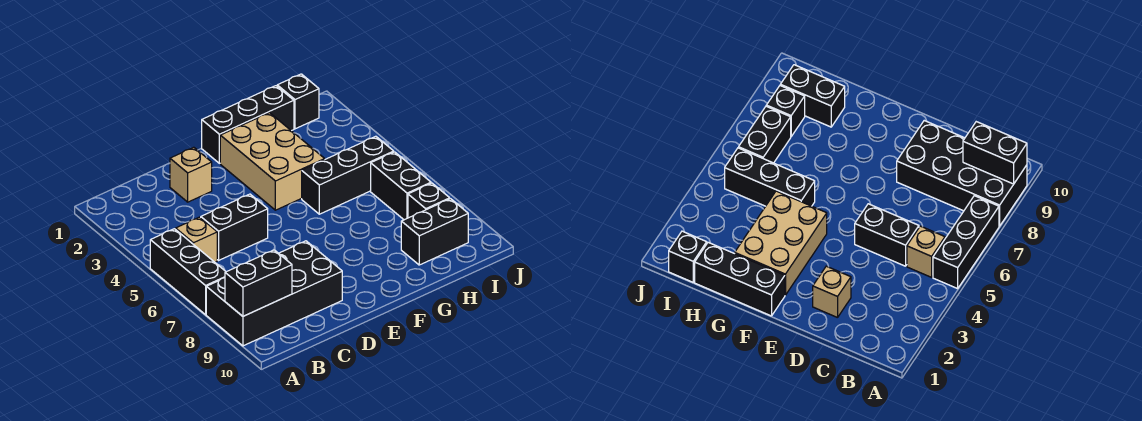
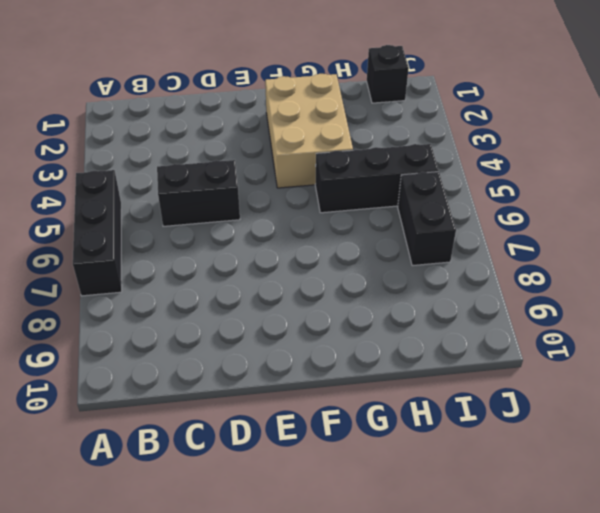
none -> black brick A8:D9 level 1
none -> tan brick B5 level 1
none -> tan brick D2 level 1

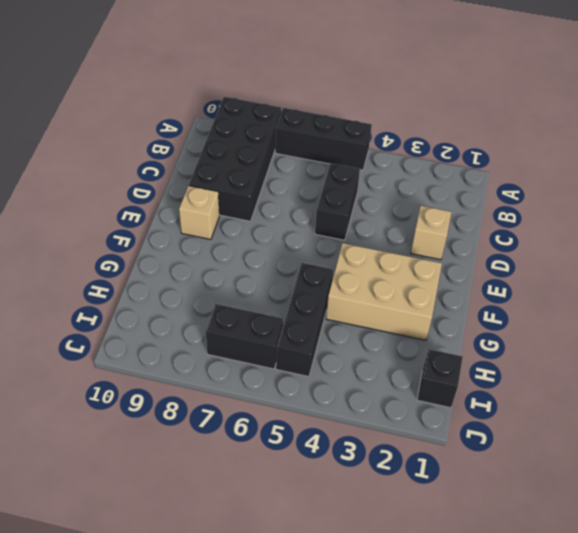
tan brick E9 level 1 -> tan brick B5 level 1
none -> black brick F1:H1 level 1
none -> black brick H9:I9 level 1
none -> black brick I8 level 1

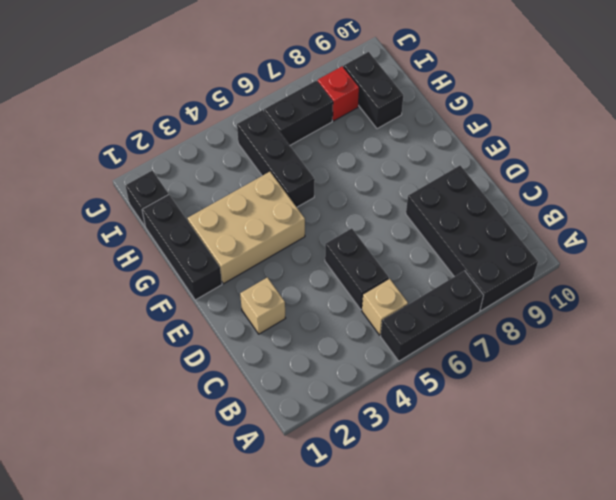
red brick I8 level 1 -> black brick I8 level 1
none -> black brick A9:B9 level 2

